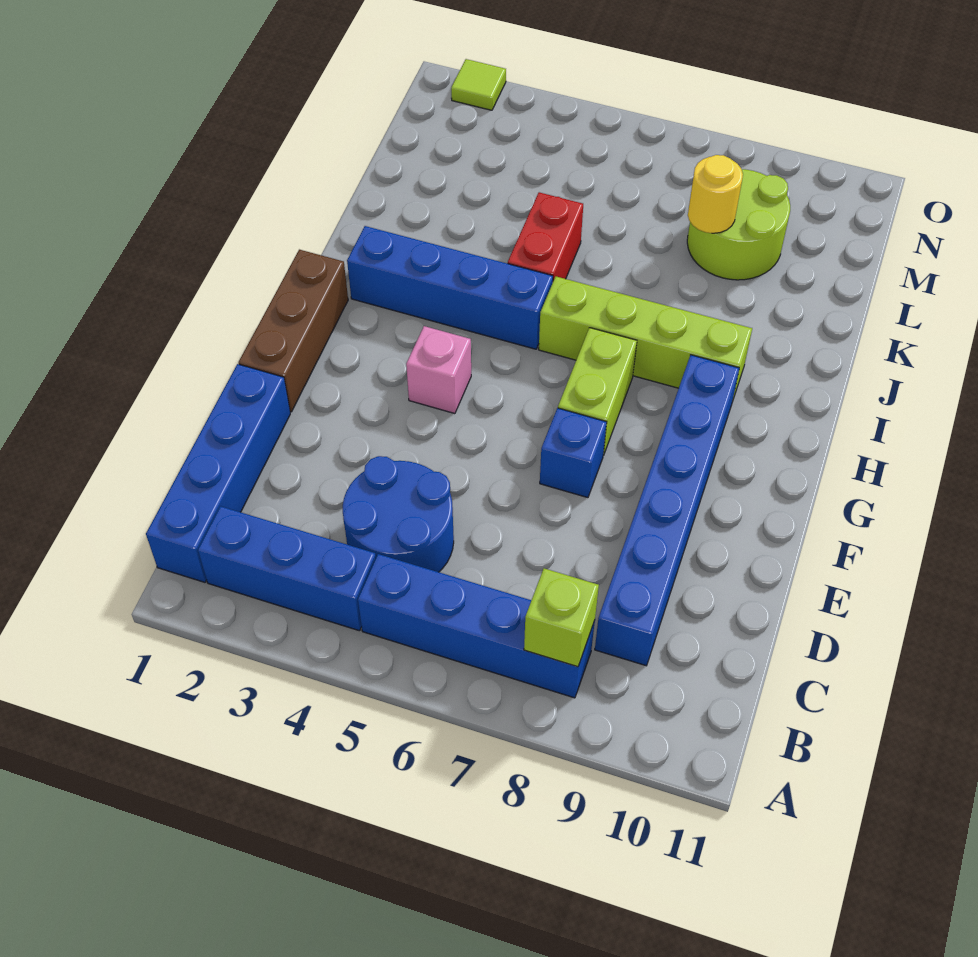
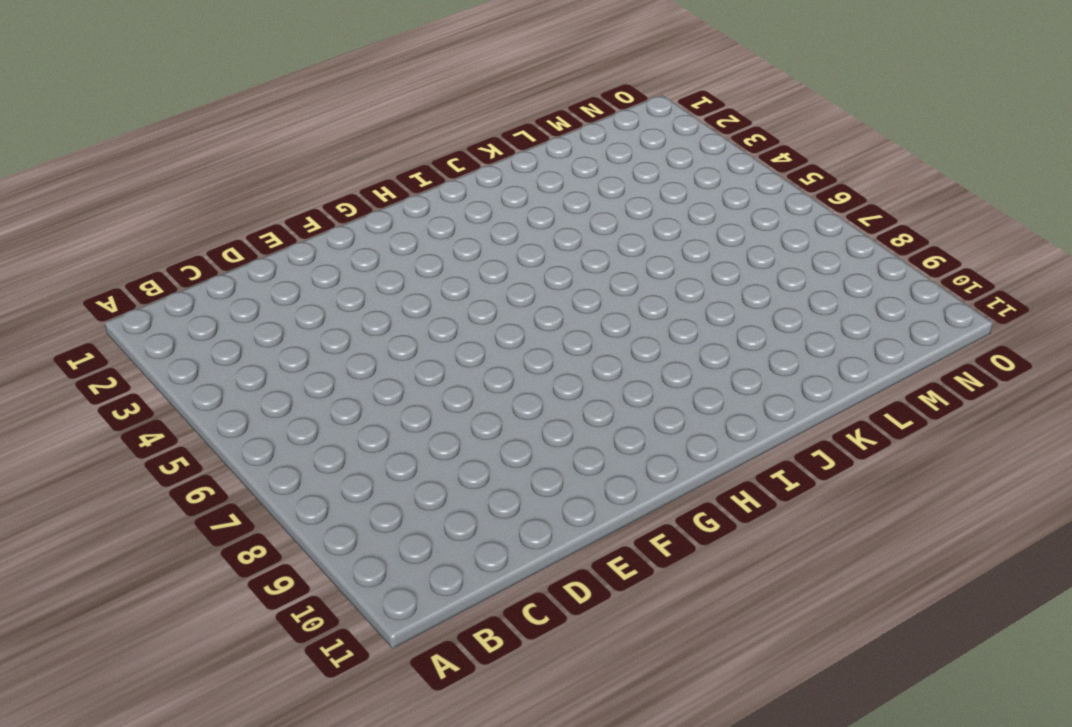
none -> blue brick B1:E1 level 1
none -> blue brick B2:B4 level 1
none -> blue brick B5:B8 level 1

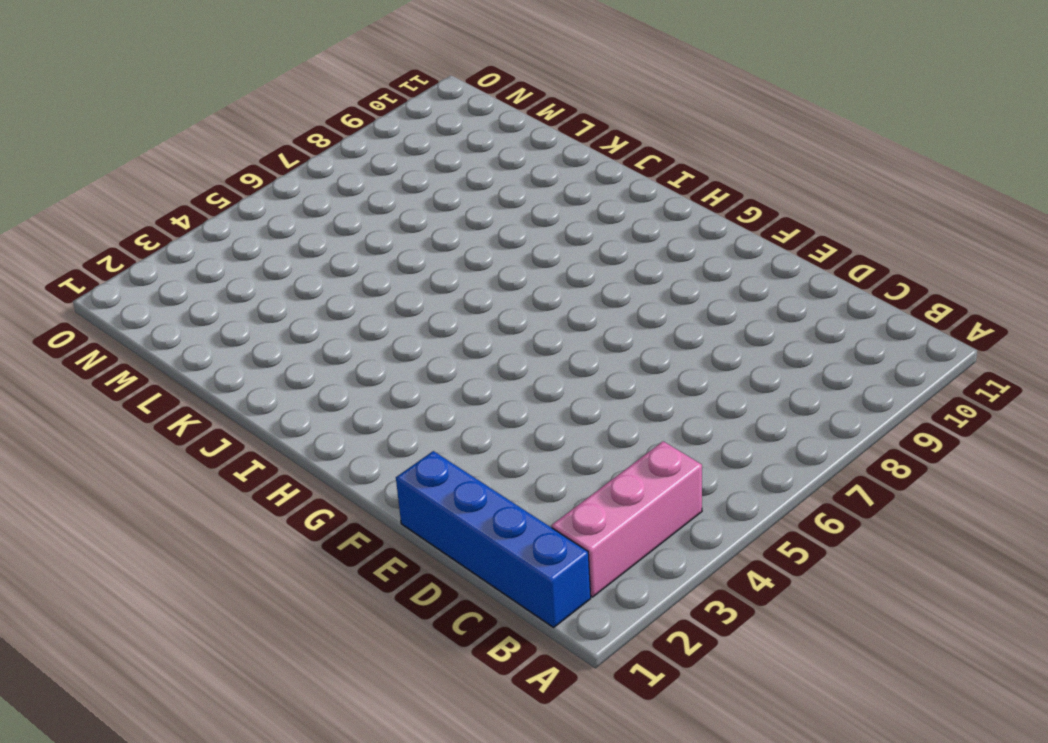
pink brick B2:B4 level 1 -> blue brick B2:B4 level 1
none -> blue brick B5:B8 level 1
none -> blue round brick C4:D5 level 1
none -> blue brick C9:H9 level 1

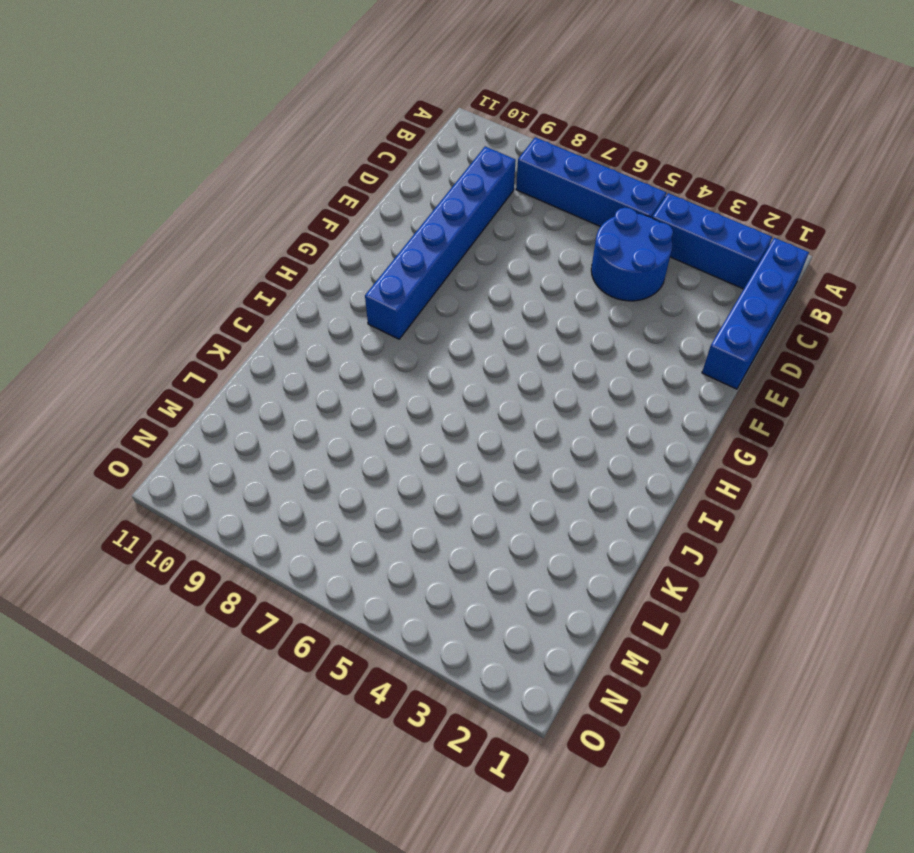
none -> brown brick F1:H1 level 1
none -> blue brick F7 level 1
none -> pink brick G4 level 1

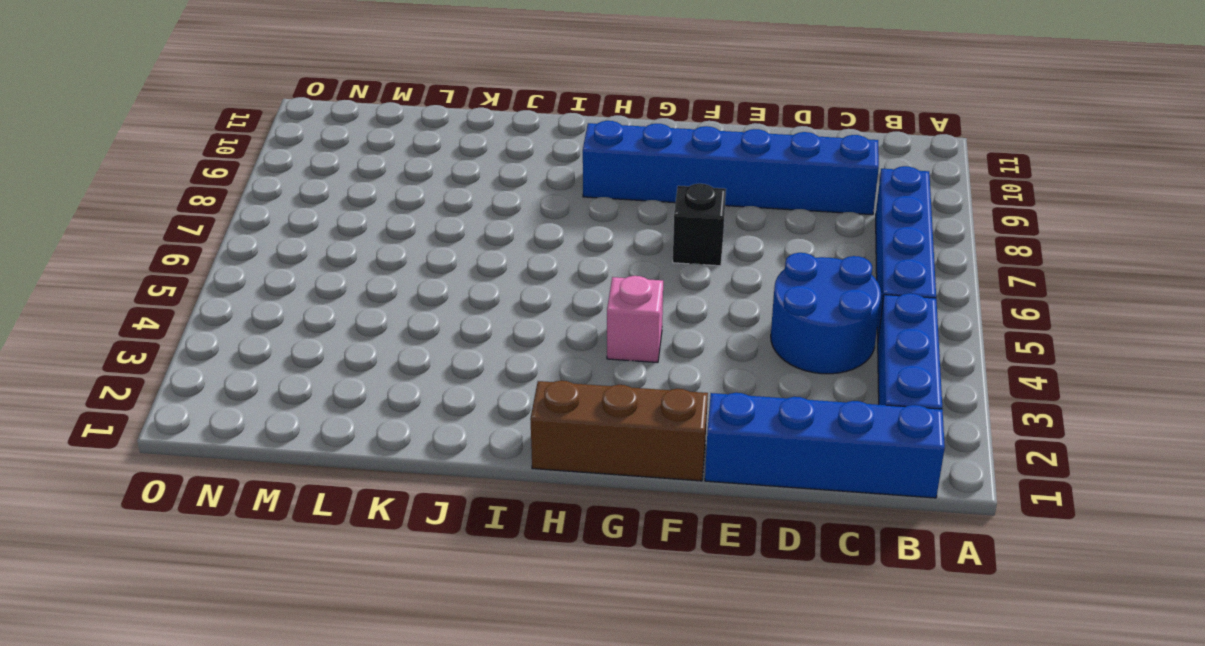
black brick F7 level 1 -> blue brick F7 level 1
none -> lime brick G7:H7 level 1
none -> blue brick I2:I5 level 1
none -> lime brick I6:I9 level 1

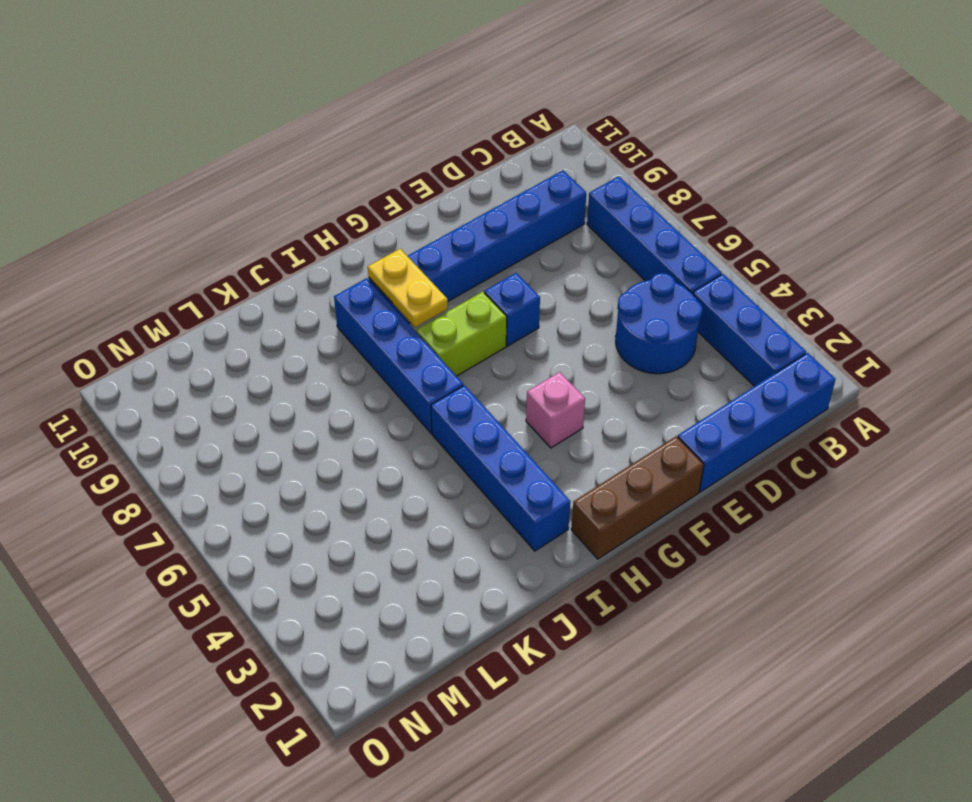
yellow plate H8:H9 level 2 -> none
blue brick I6:I9 level 1 -> lime brick I6:I9 level 1
none -> red brick J5:K5 level 1
none -> lime round brick L8:M9 level 1
none -> lime tile O2 level 1

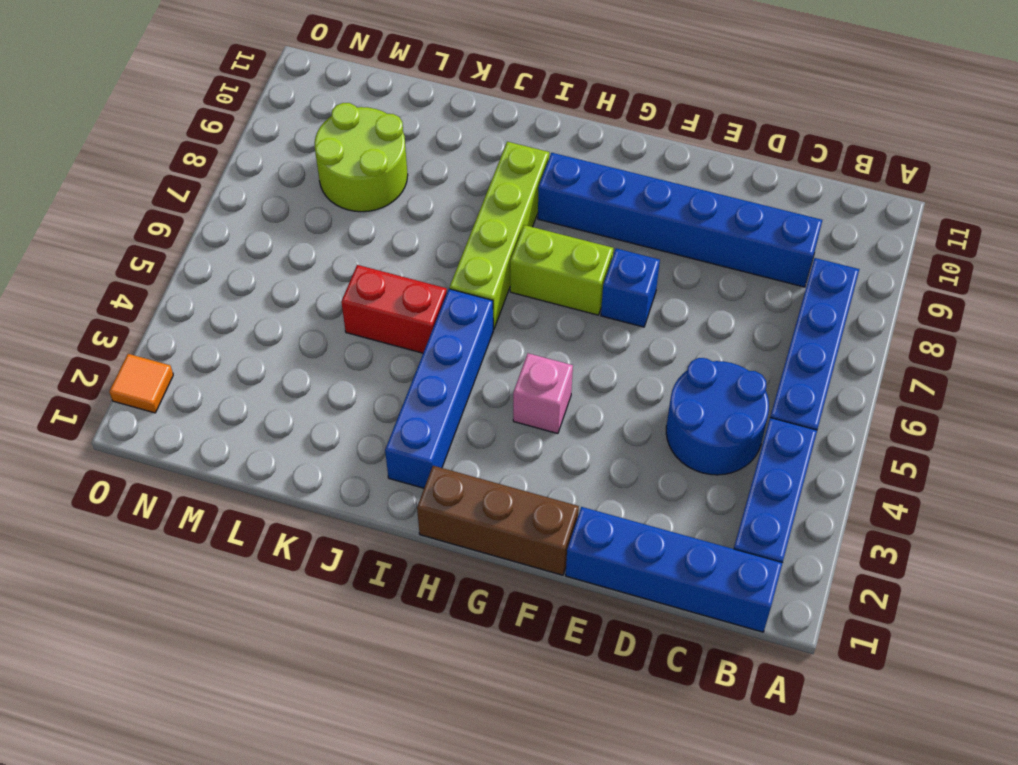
orange tile O2 level 1 -> lime tile O2 level 1
none -> lime brick B8 level 2
none -> yellow round brick L8 level 2

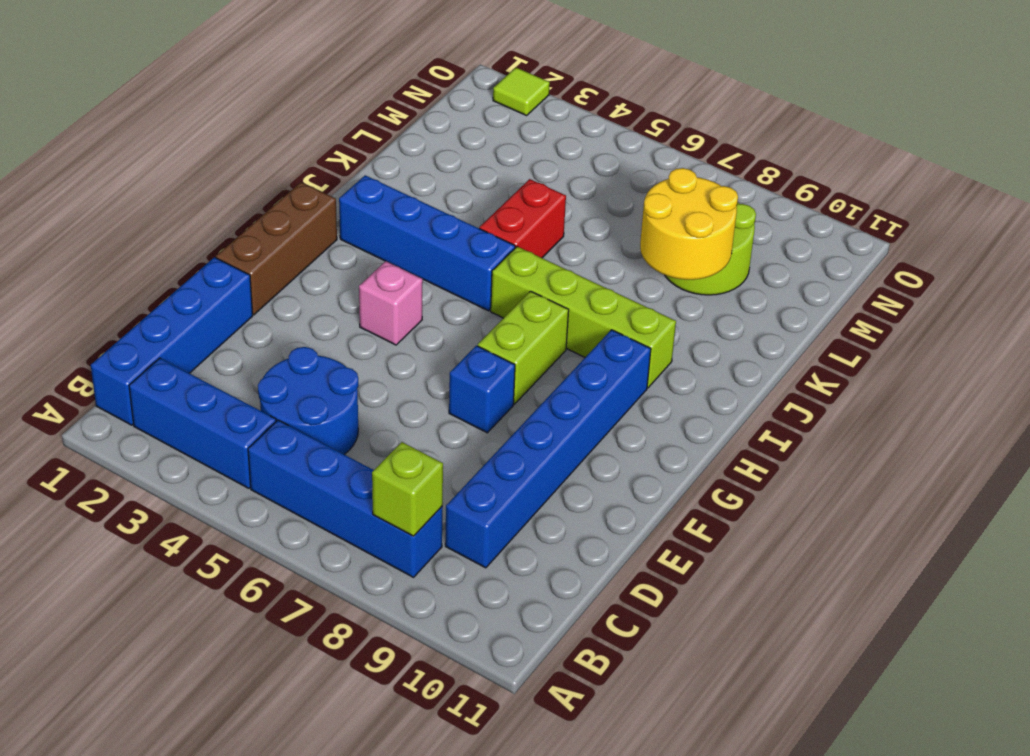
yellow round brick K8:L9 level 2 -> yellow round brick L8 level 2

